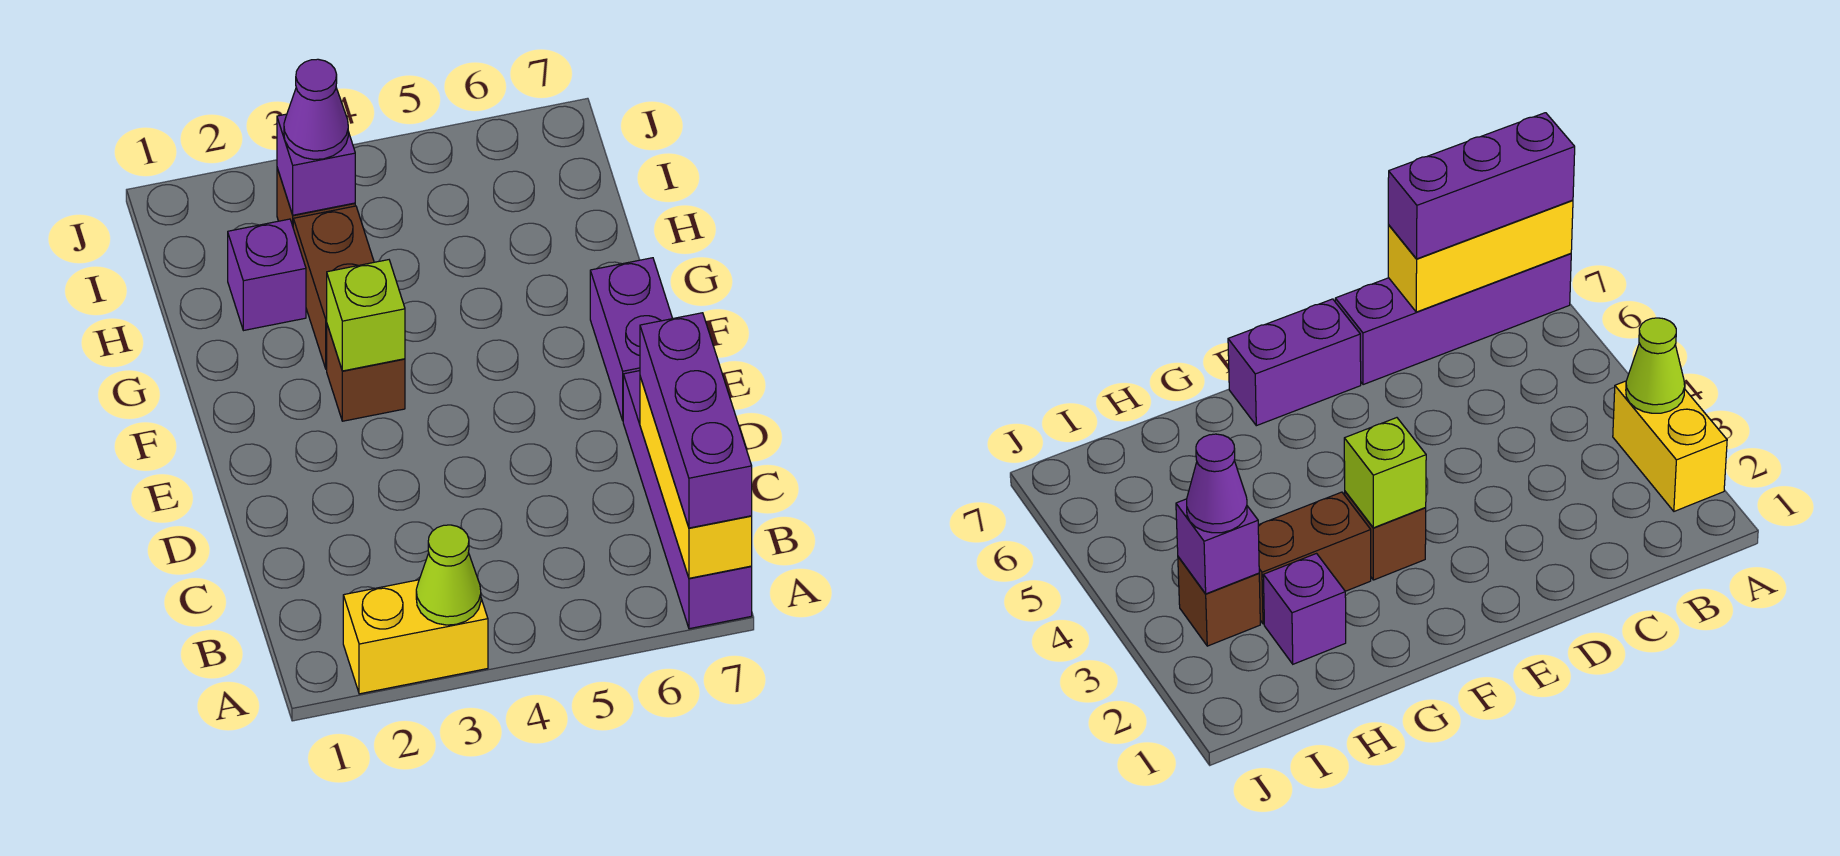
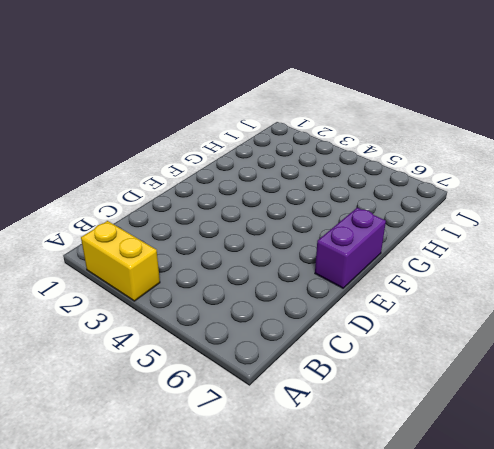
none -> purple brick A7:D7 level 1
none -> brown brick F3 level 1
none -> brown brick G3:H3 level 1

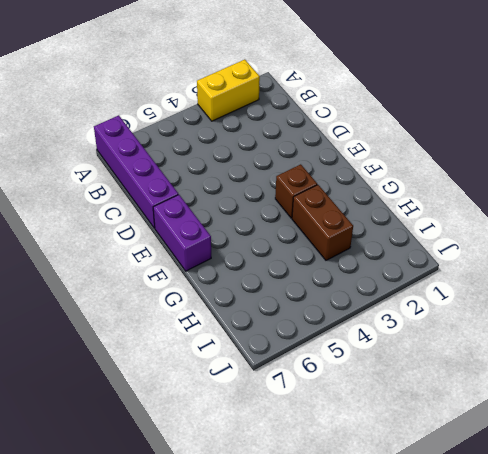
none -> purple brick H2 level 1
none -> brown brick I3 level 1
none -> lime cone A3 level 2

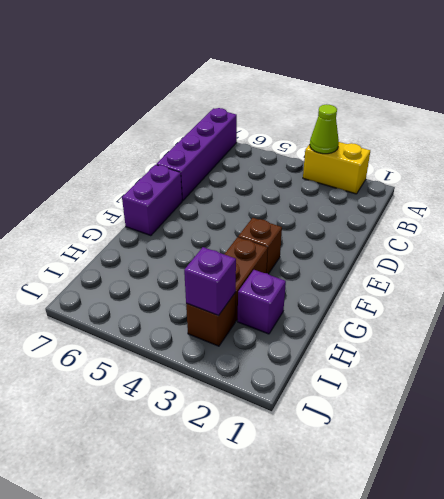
none -> yellow brick A7:C7 level 2
none -> lime brick F3 level 2
none -> purple brick A7:C7 level 3

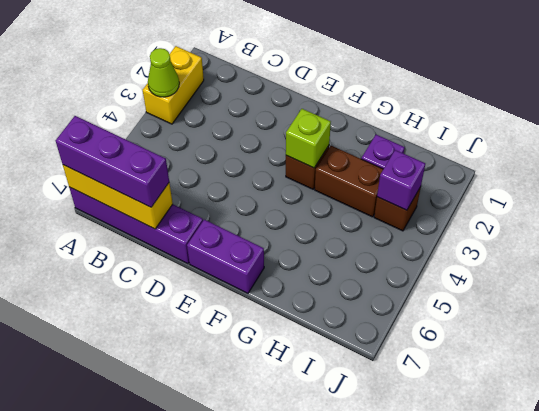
none -> purple cone I3 level 3

